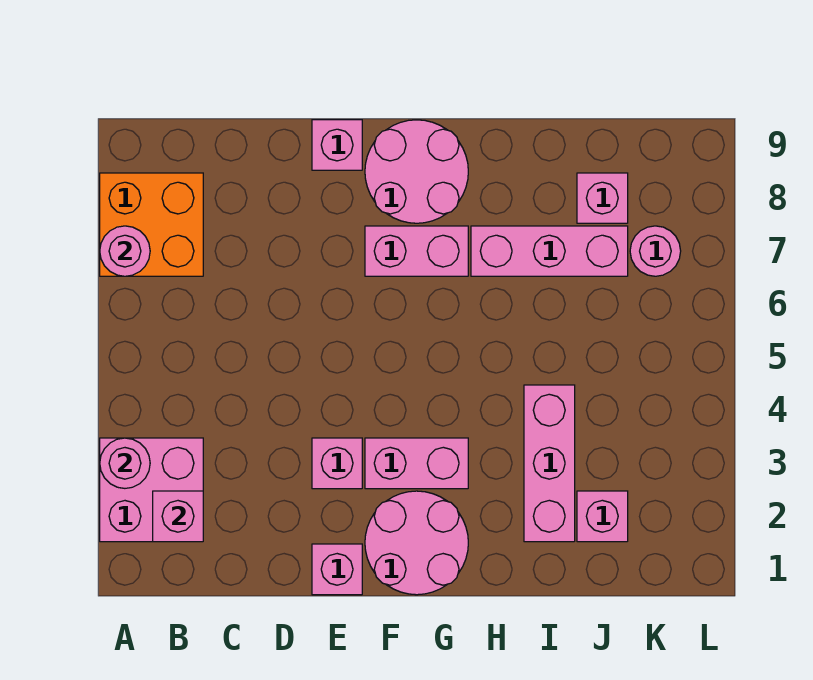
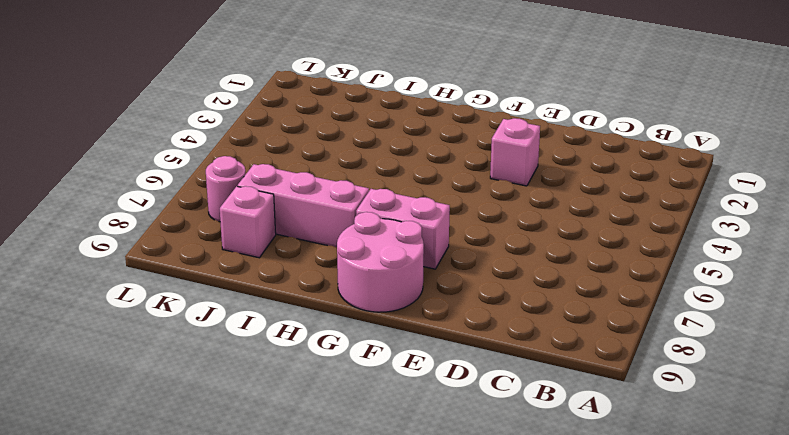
none -> pink brick A2:B3 level 1
none -> orange brick A7:B8 level 1
none -> pink brick E1 level 1

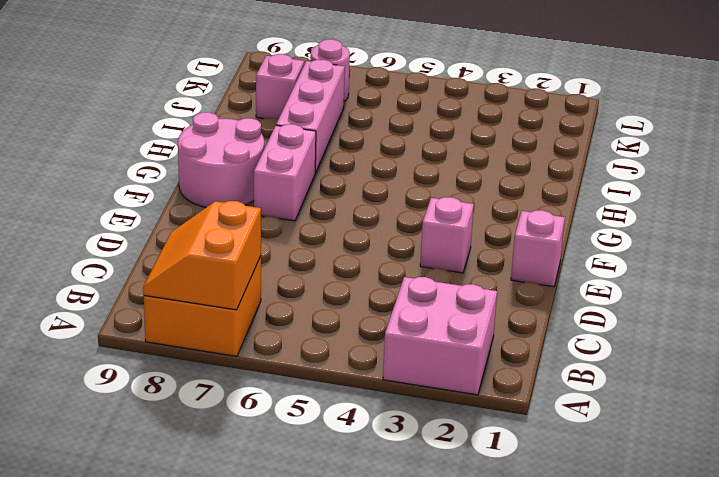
orange slope A7:B8 level 2 top 7 -> pink round brick A7 level 2
none -> pink brick E9 level 1
none -> pink round brick F1:G2 level 1
none -> pink brick F3:G3 level 1

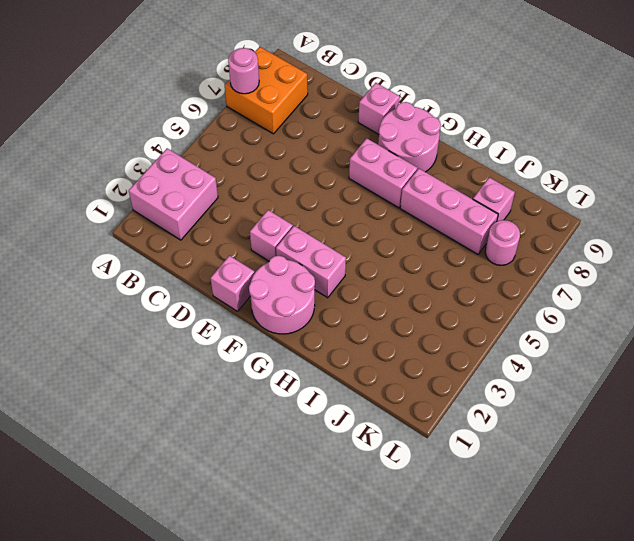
none -> pink brick I2:I4 level 1
none -> pink brick J2 level 1
none -> pink round brick A3 level 2

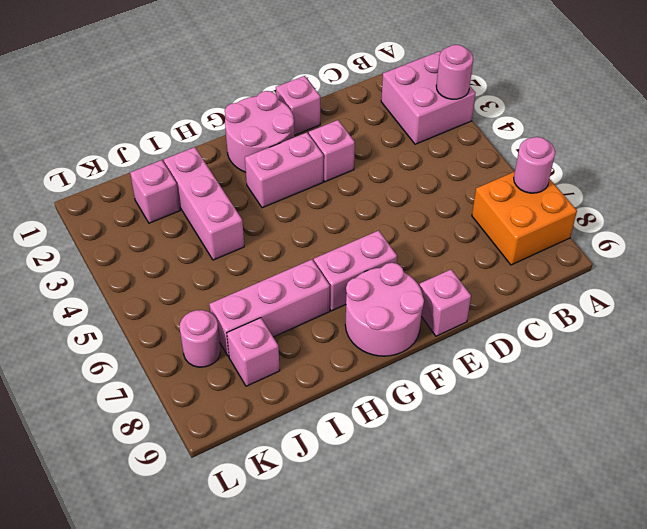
none -> pink brick B2 level 2

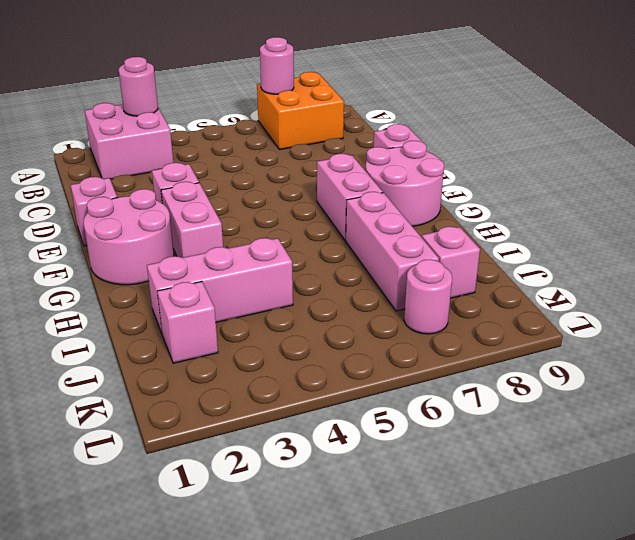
none -> pink brick B2 level 2

